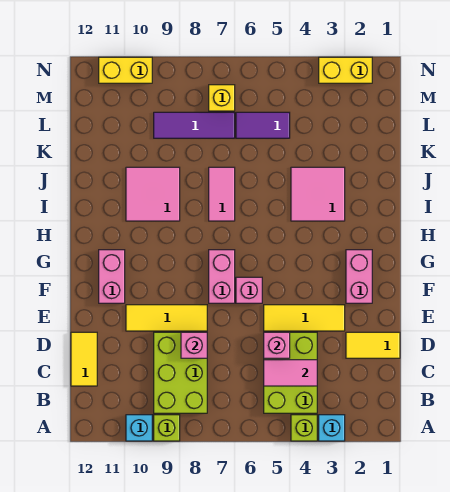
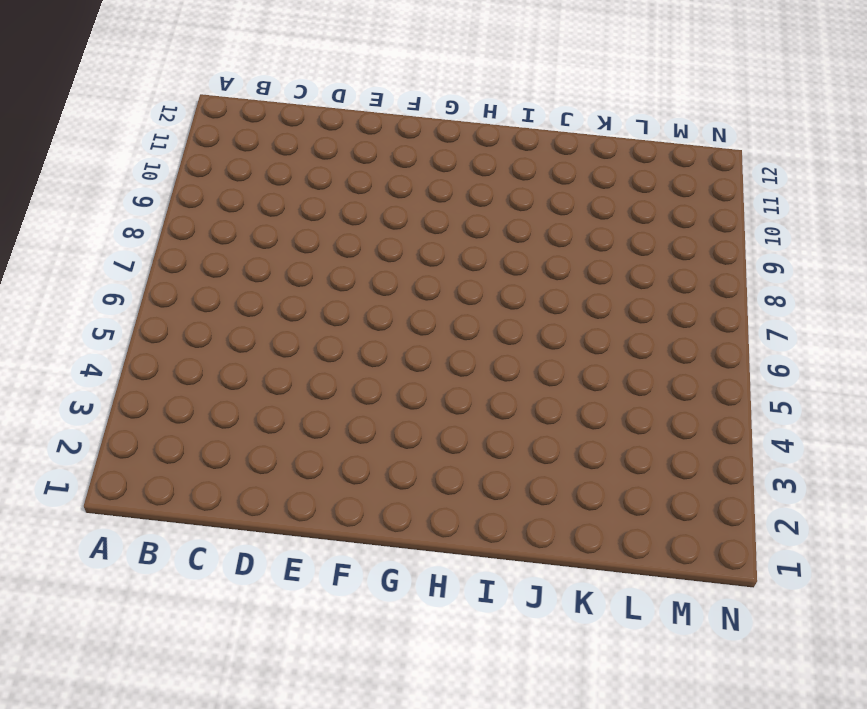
none -> cyan brick A3 level 1
none -> lime brick A4 level 1
none -> lime brick A9 level 1

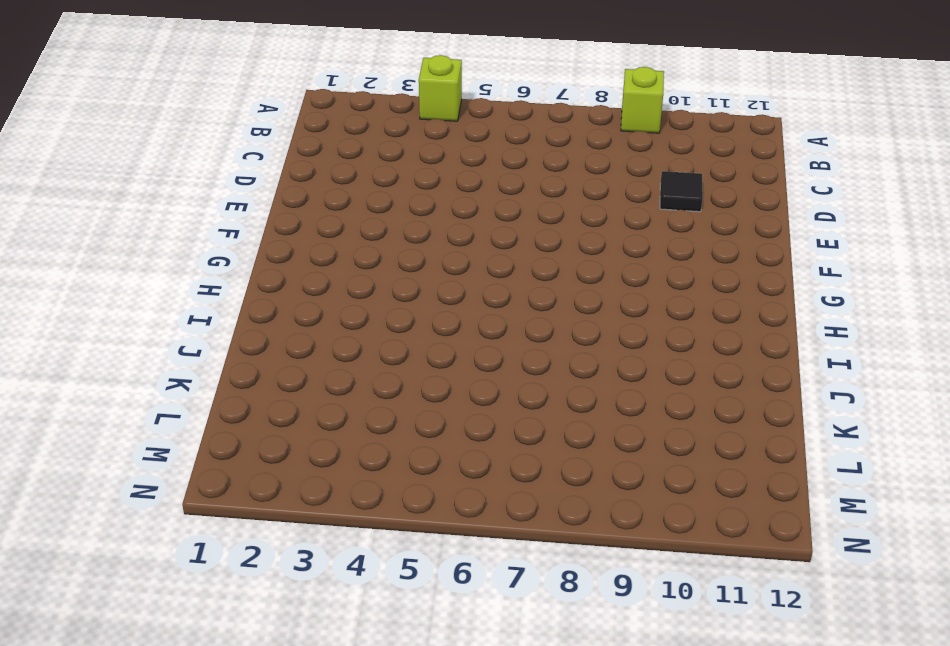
black tile D10 level 1 -> none
none -> cyan brick A3 level 1
none -> cyan brick A10 level 1
none -> lime brick B4:D5 level 1

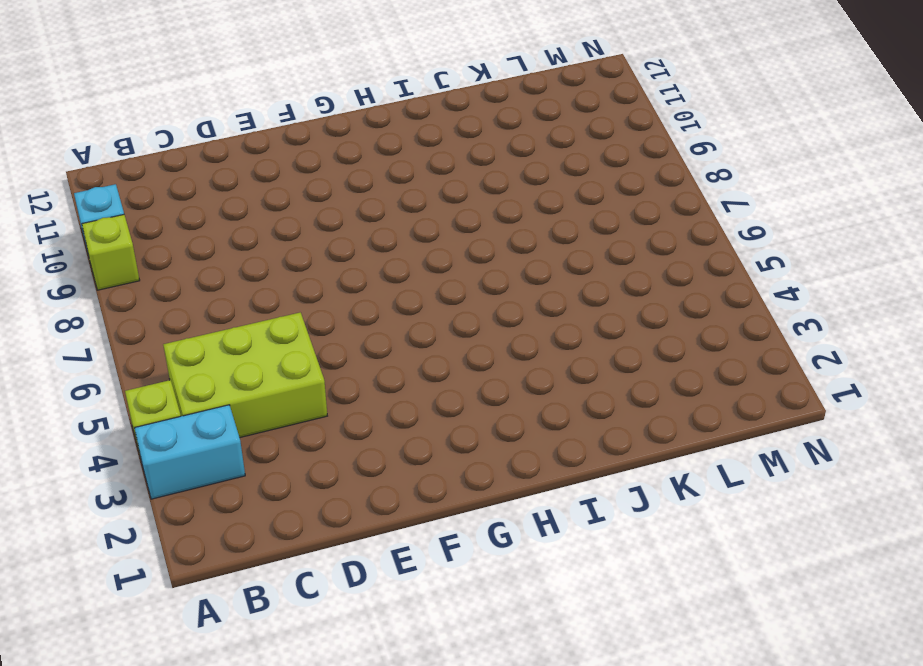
cyan brick A3:B3 level 1 -> cyan brick A3 level 1
none -> lime brick B8:D9 level 1
none -> yellow tile C12:D12 level 1
none -> yellow tile D1:D2 level 1

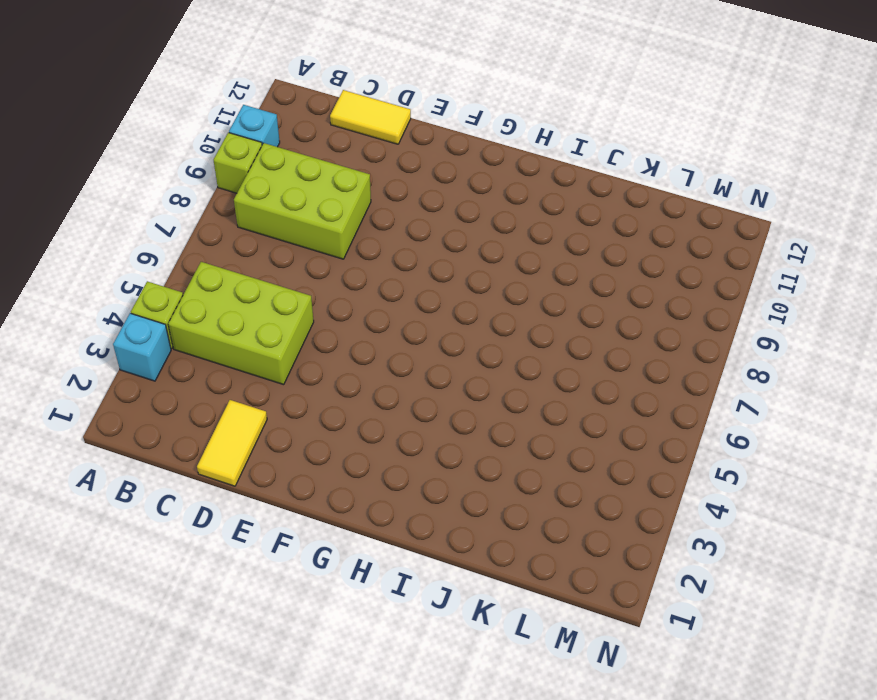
none -> yellow tile E3:E5 level 1
none -> yellow tile E8:E10 level 1
none -> pink brick F2:G2 level 1

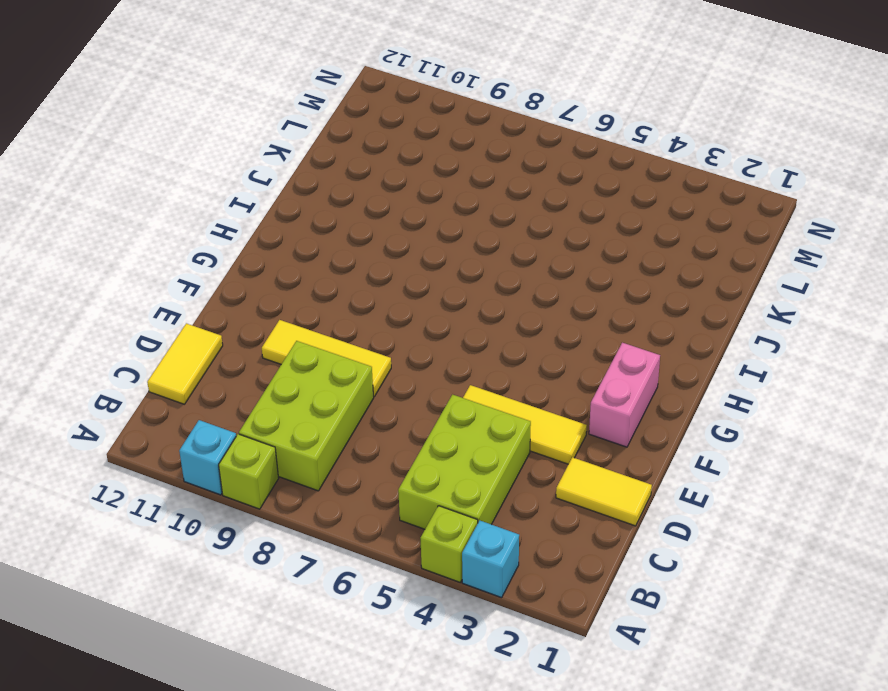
none -> pink brick F6 level 1
none -> pink brick F7:G7 level 1
none -> pink brick F11:G11 level 1

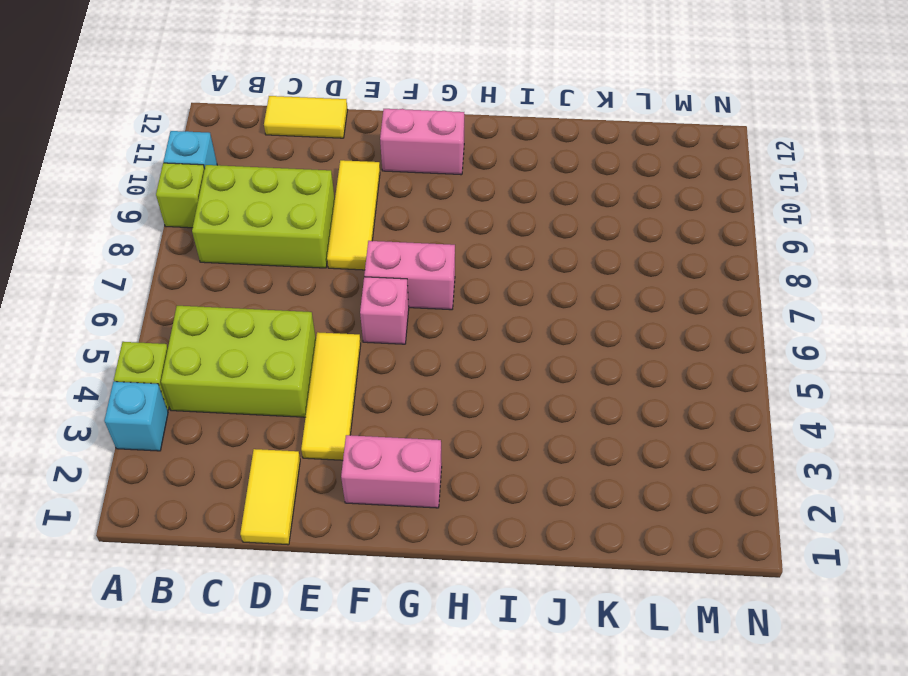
none -> pink tile I3:J4 level 1
none -> pink tile I7:J7 level 1
none -> pink tile I9:J10 level 1

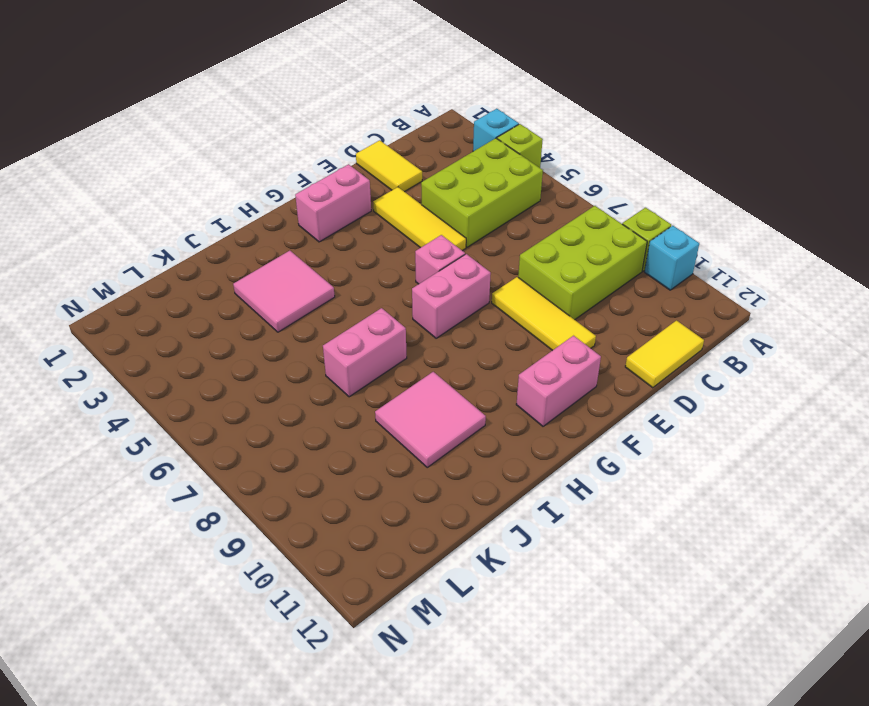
pink brick I7:J7 level 1 -> pink tile I7:J7 level 1
none -> purple tile L5:L6 level 1
none -> purple tile L7:L9 level 1
none -> yellow brick M7 level 1

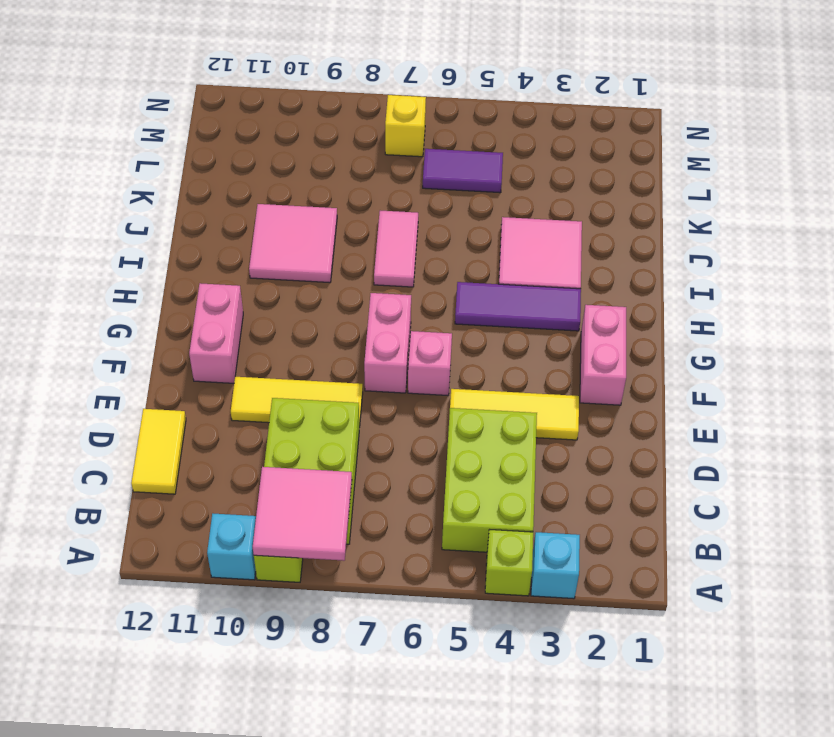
pink tile A8:B9 level 2 -> none
purple tile H3:H5 level 1 -> purple tile L7:L9 level 1
none -> yellow tile D1:D2 level 1
none -> yellow brick N2:N3 level 1
none -> yellow brick N10:N11 level 1

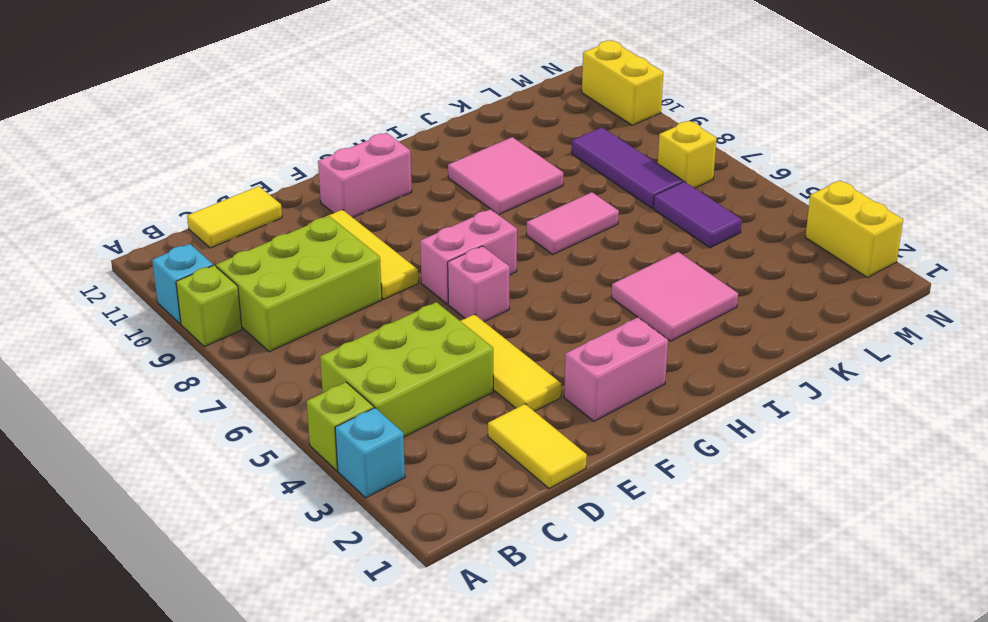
none -> pink tile C4:C5 level 2
none -> pink brick D5 level 2
none -> pink brick D8 level 2

